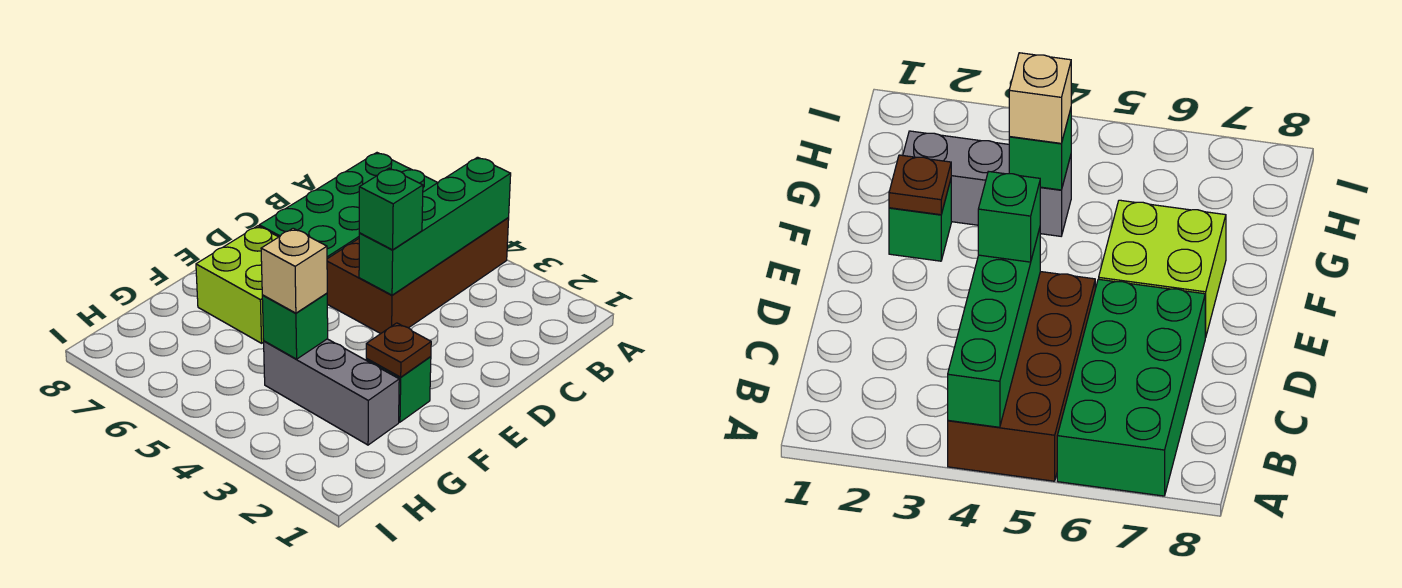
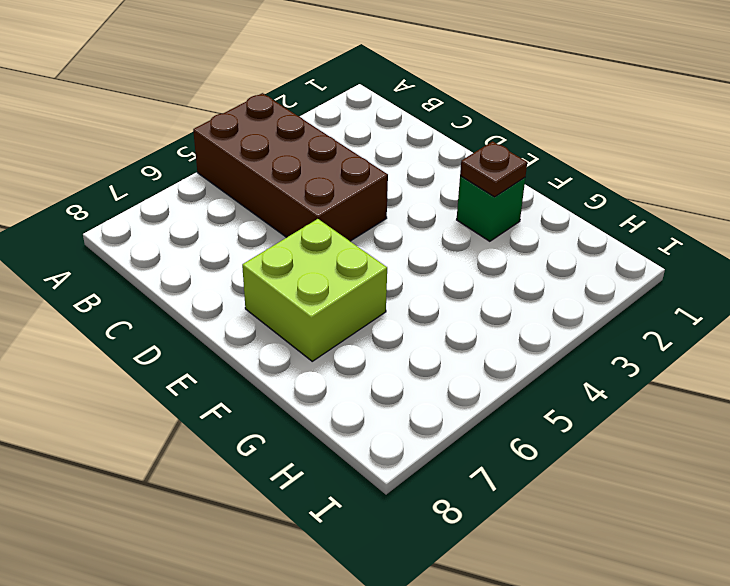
none -> green brick A6:D7 level 1
none -> grey brick G2:G4 level 1

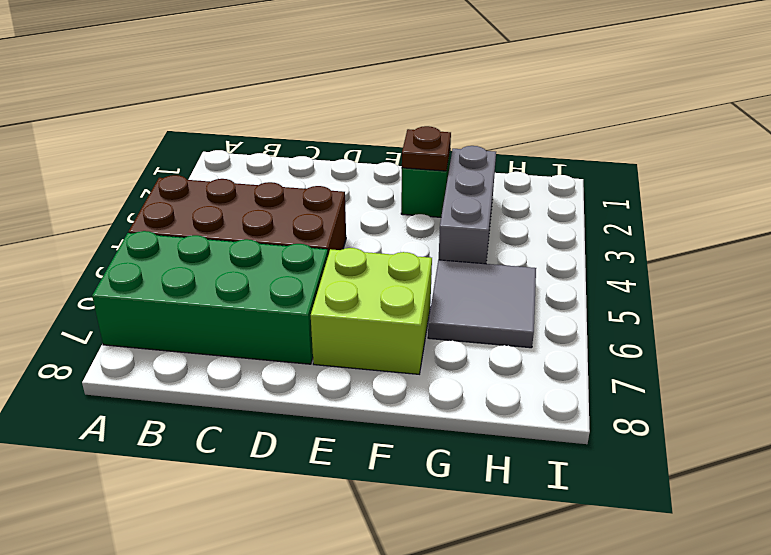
grey tile G5:H6 level 1 -> none
none -> green brick A4:D4 level 2
none -> green brick G4 level 2

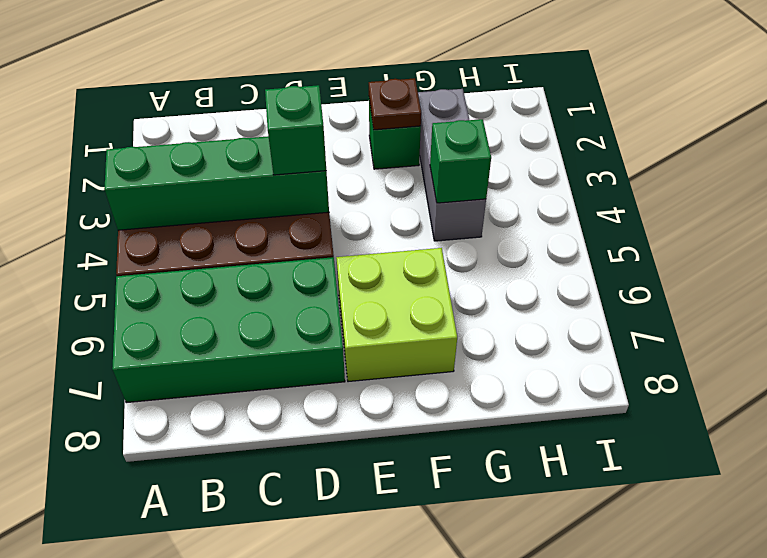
none -> tan brick G4 level 3

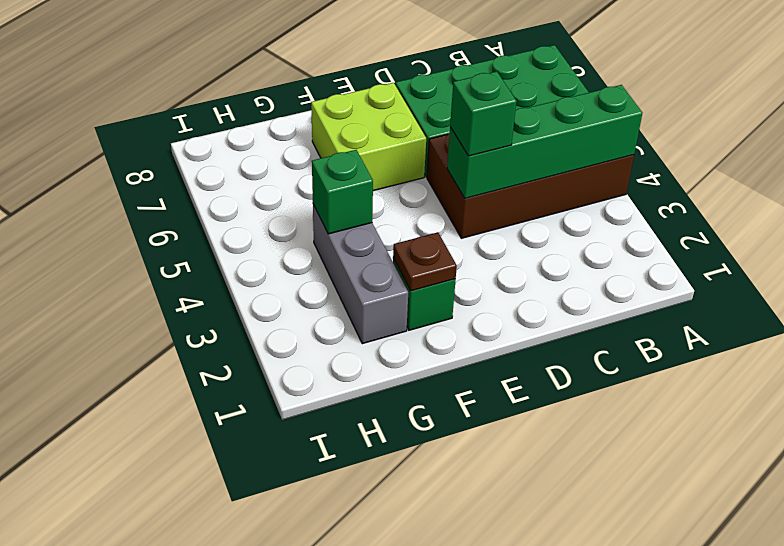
none -> tan brick G4 level 3

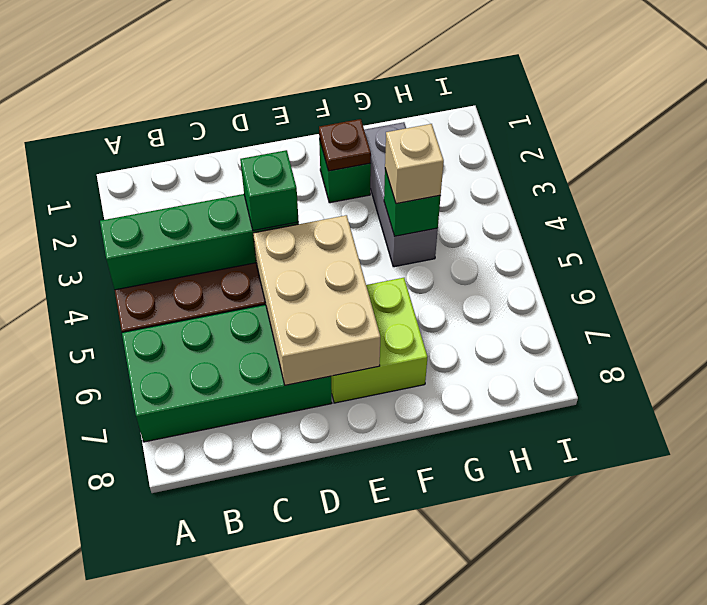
tan brick D5:E7 level 2 -> none

